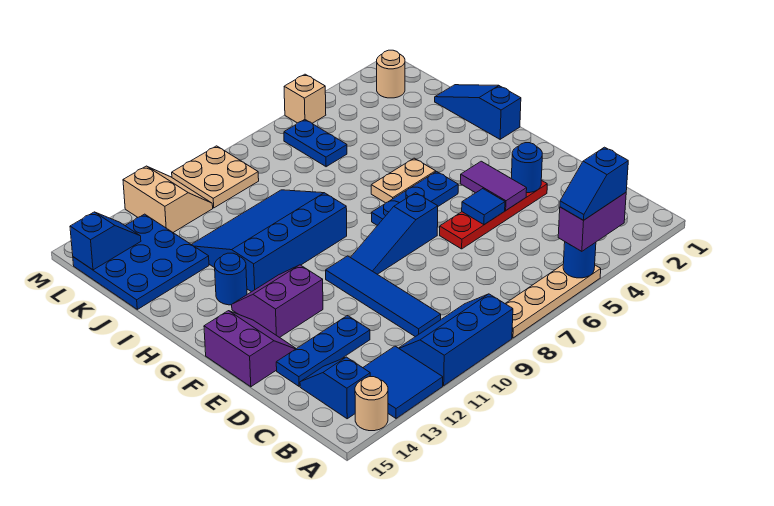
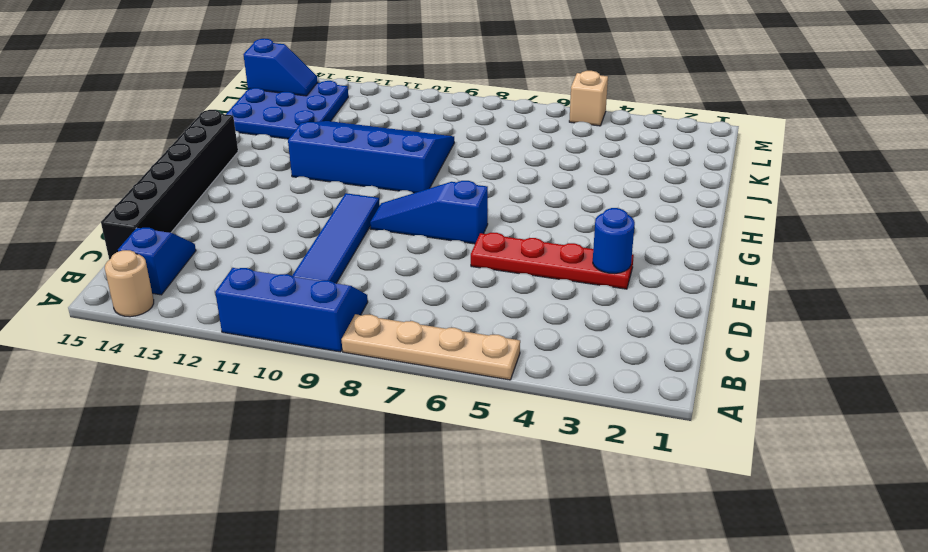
black brick C15:H15 level 1 -> purple slope E14:F15 level 1 top 15
none -> blue tile A12:B13 level 1
none -> blue plate D12:D14 level 1
none -> purple slope F12:G13 level 1 top F

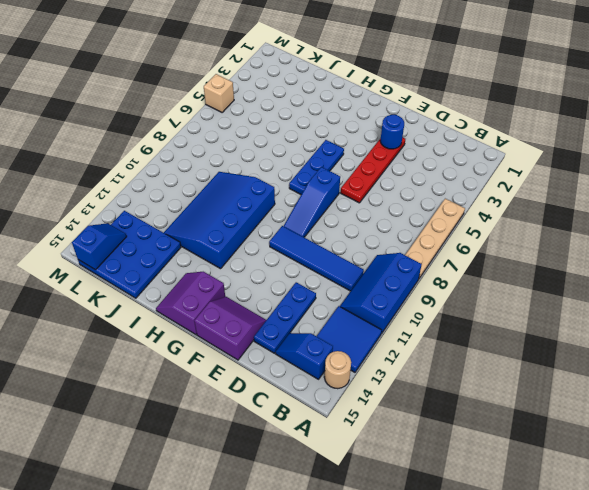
purple slope G14:H15 level 1 top G -> purple slope F12:G13 level 1 top F
none -> blue slope H1:J1 level 1 top H
none -> tan plate H5:H6 level 1
none -> blue round brick H13 level 1

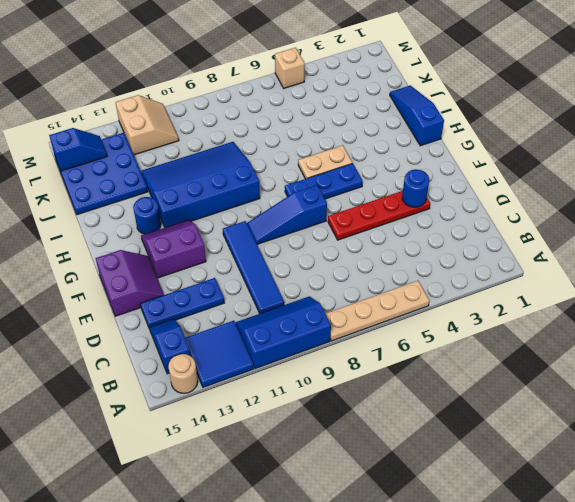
none -> blue plate K6:L6 level 1
none -> tan round brick L2 level 1
none -> tan plate L9:M10 level 1

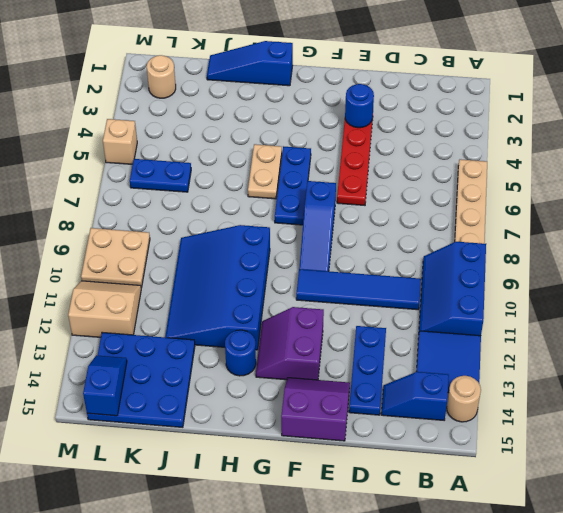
none -> blue round brick A5 level 2
none -> purple tile E4:F4 level 2
none -> blue tile E5 level 2

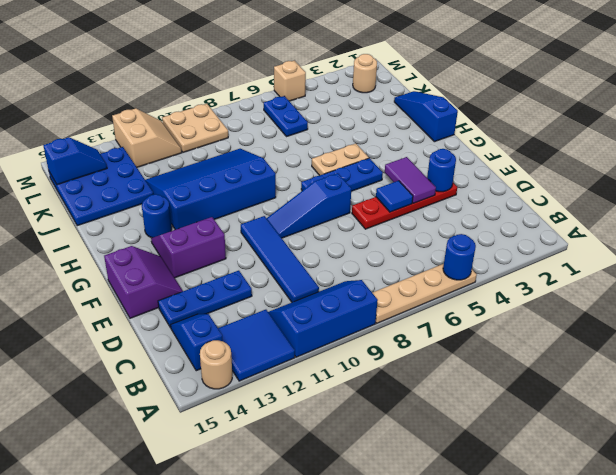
none -> purple brick A4:A5 level 3
none -> blue slope A4:A5 level 4 top 4

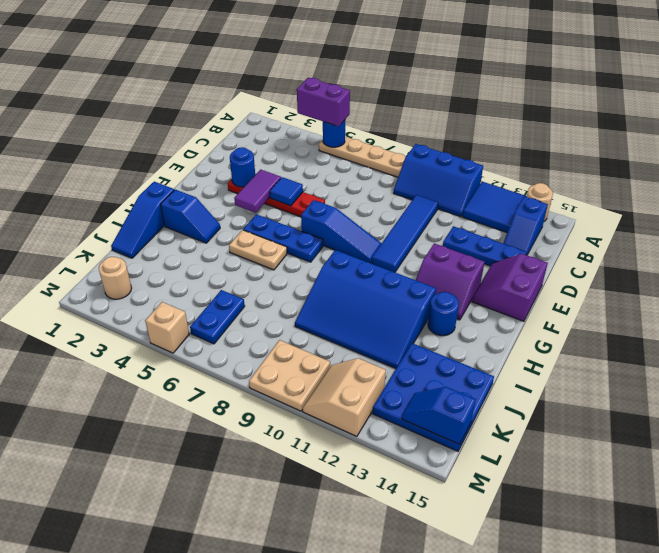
blue slope H2:H3 level 1 top 2 -> blue slope A4:A5 level 4 top 4

